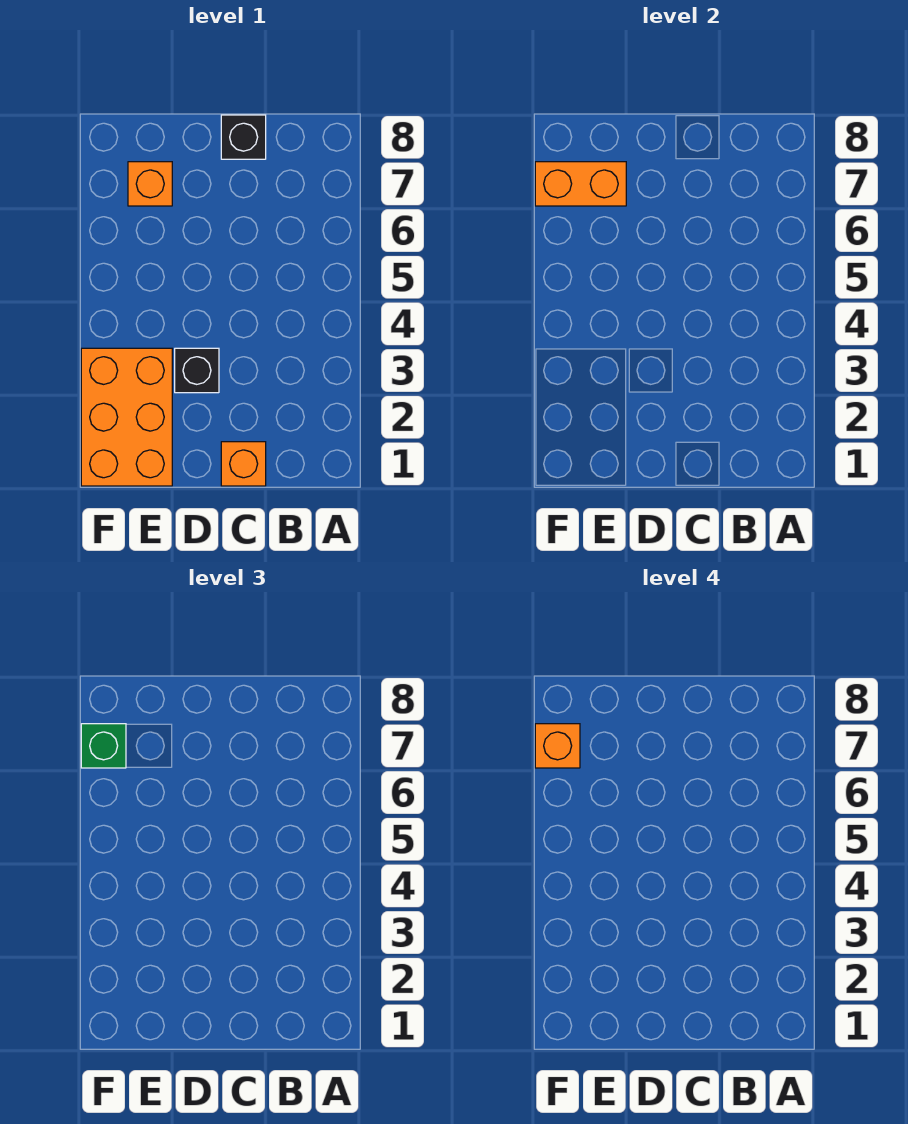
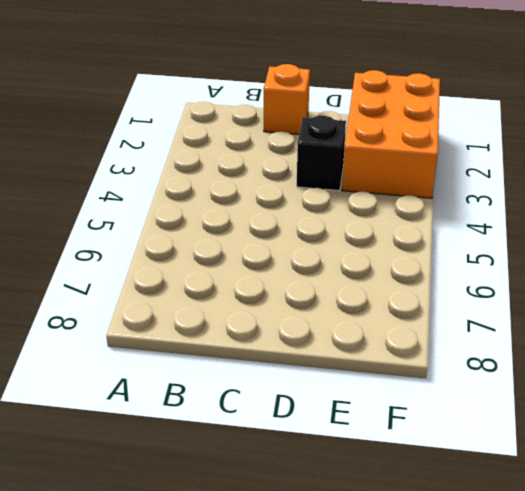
none -> black brick C8 level 1
none -> orange brick E7 level 1

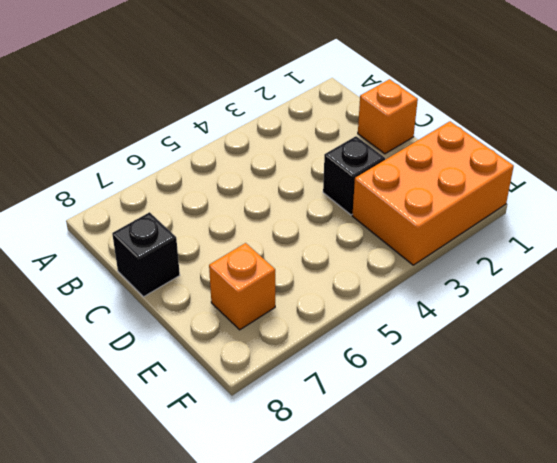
none -> orange brick E7:F7 level 2
none -> green brick F7 level 3

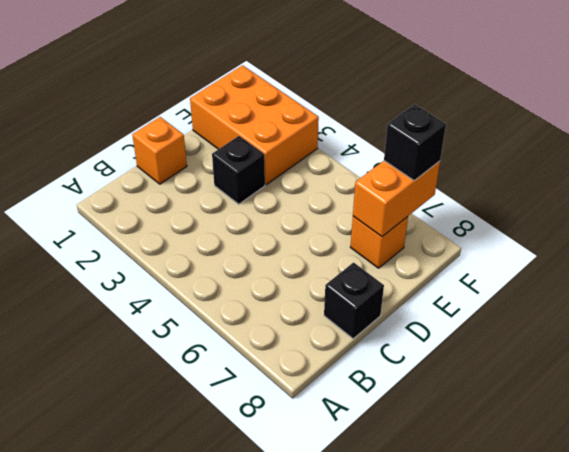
black brick F7 level 3 -> green brick F7 level 3
none -> orange brick F7 level 4

